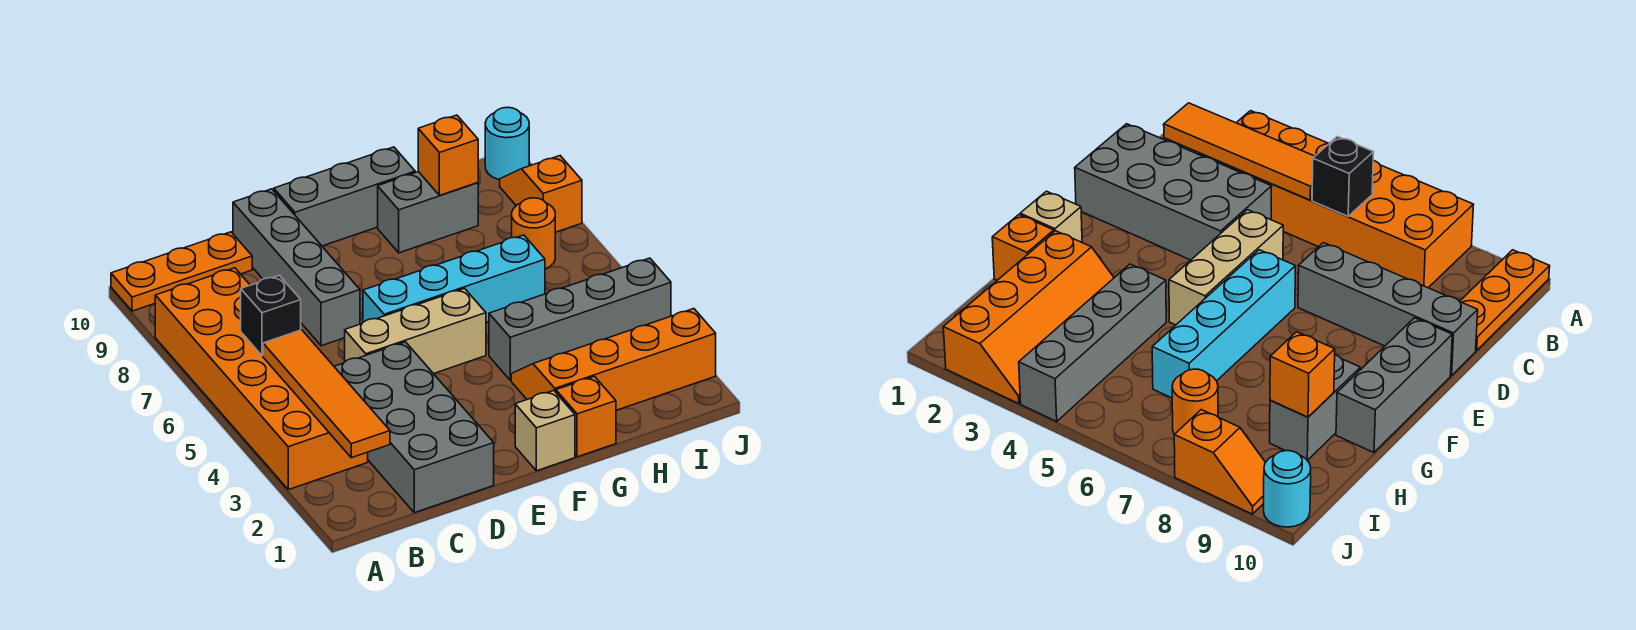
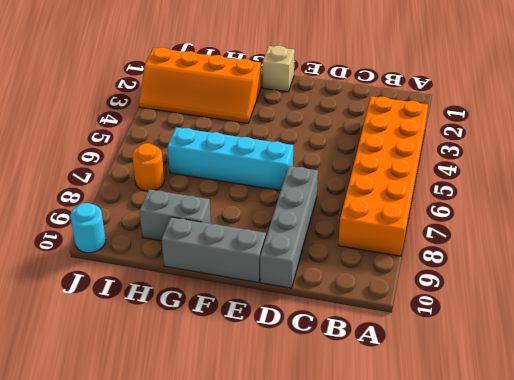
none -> orange plate A10:C10 level 1
none -> grey brick C1:D4 level 1
none -> tan brick D5:F5 level 1

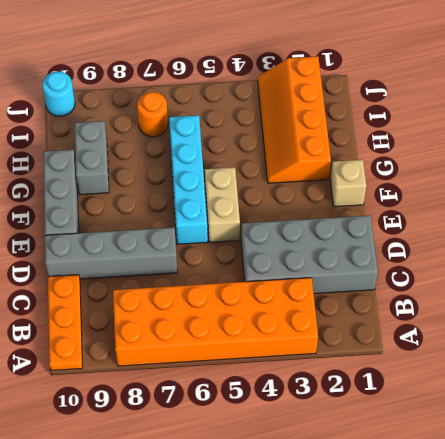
tan brick E5:F5 level 1 -> tan brick D5:F5 level 1
none -> orange brick G1 level 1
none -> grey brick G4:J4 level 1
none -> orange slope J8:J9 level 1 top 8

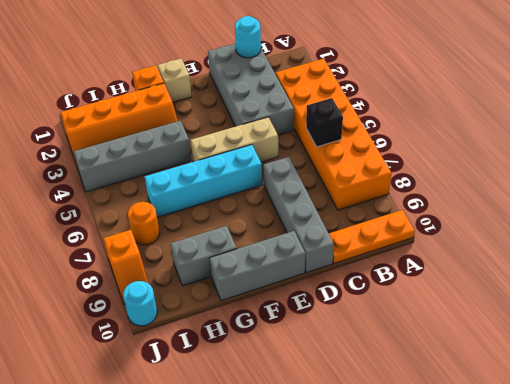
cyan round brick C1 level 2 -> none
none -> orange tile B2:B5 level 2
none -> orange brick H9 level 2

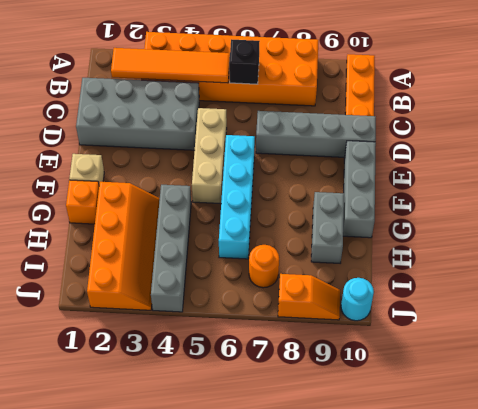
none -> orange brick H9 level 2

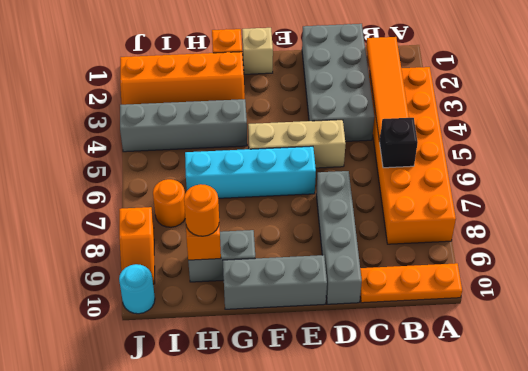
orange round brick H9 level 3 -> none

